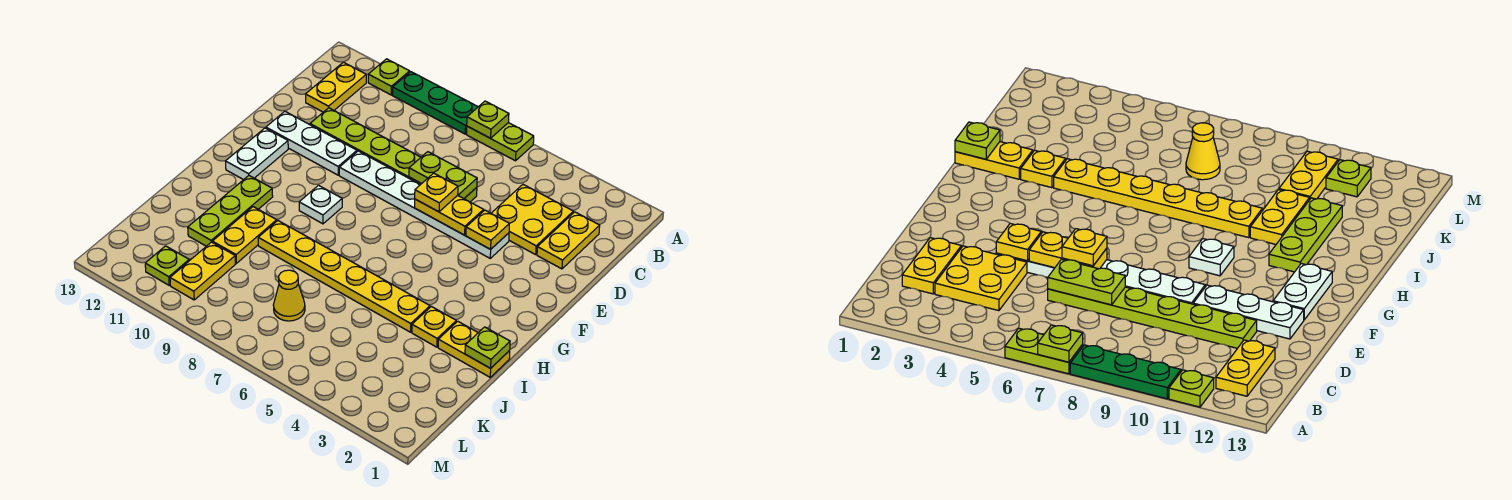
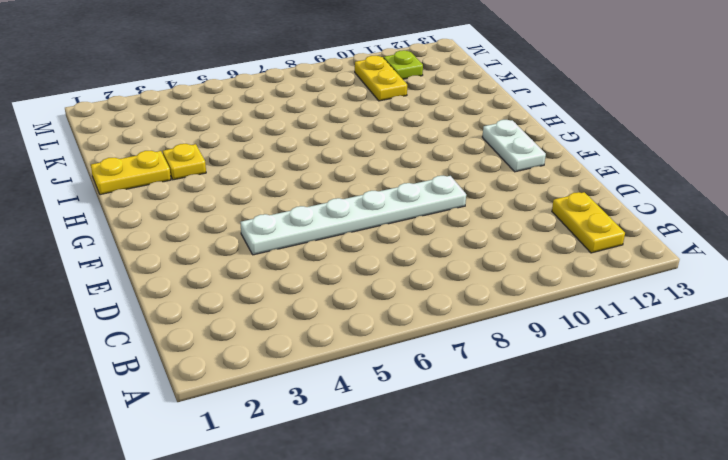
none -> lime plate A6:A7 level 1
none -> green plate A8:A10 level 1
none -> lime plate A11 level 1

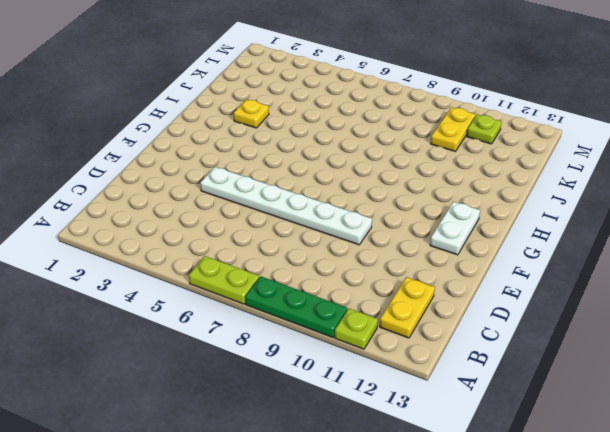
none -> yellow plate C2:D2 level 1
none -> yellow plate C3:D4 level 1
none -> lime plate D6:D11 level 1

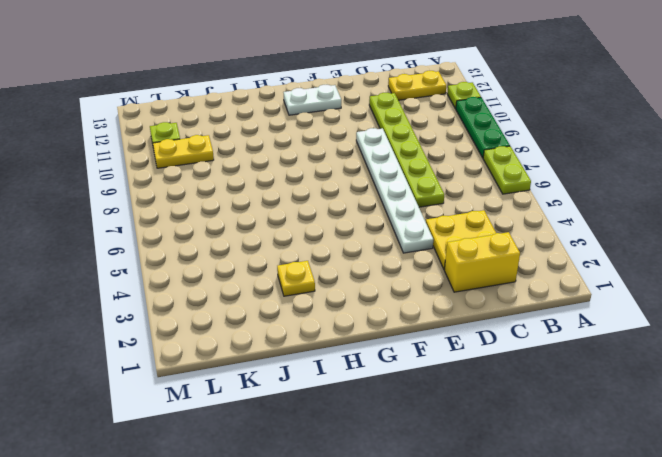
yellow brick C2:D2 level 1 -> yellow plate C2:D2 level 1
none -> white plate E10:E12 level 1
none -> white plate G9 level 1
none -> lime plate H11:J11 level 1

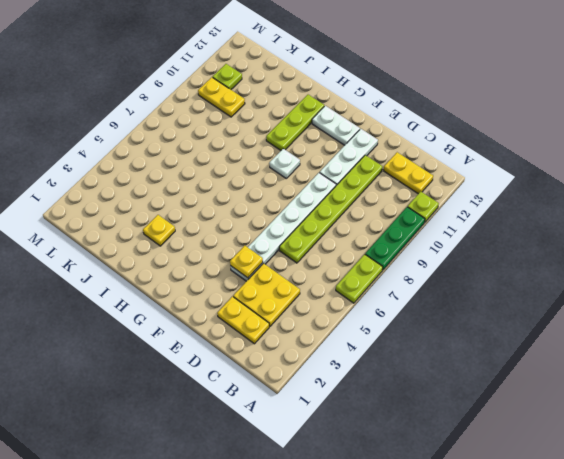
lime plate H10:H12 level 1 -> lime plate H11:J11 level 1
none -> yellow plate I1:I2 level 1
none -> yellow plate I4:I9 level 1
none -> yellow plate I10:J10 level 1

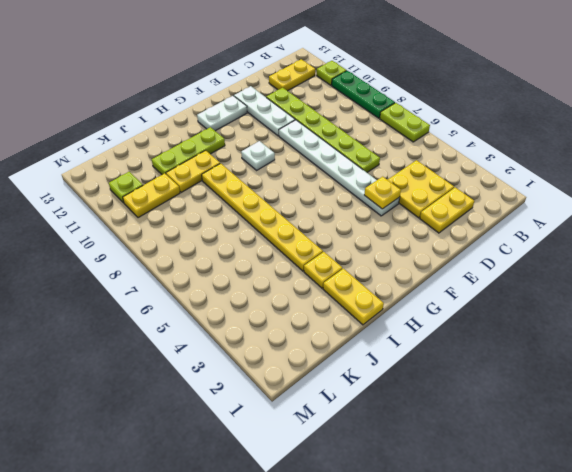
none -> yellow cone K7 level 1
none -> lime plate A7 level 2
none -> lime plate D6:D7 level 2

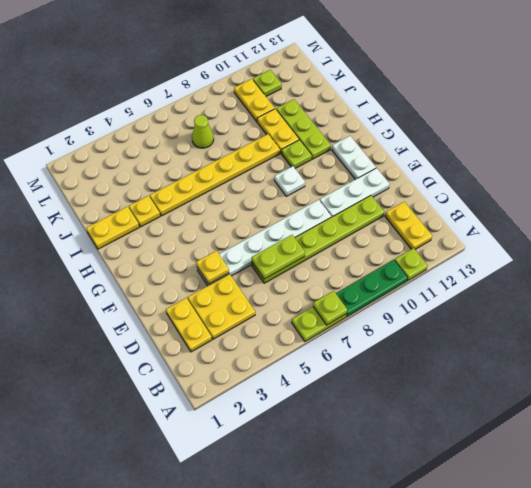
lime plate H10 level 1 -> lime plate I1 level 2
lime cone K7 level 1 -> yellow cone K7 level 1
none -> yellow plate E5:E6 level 2
none -> yellow plate E6 level 3

